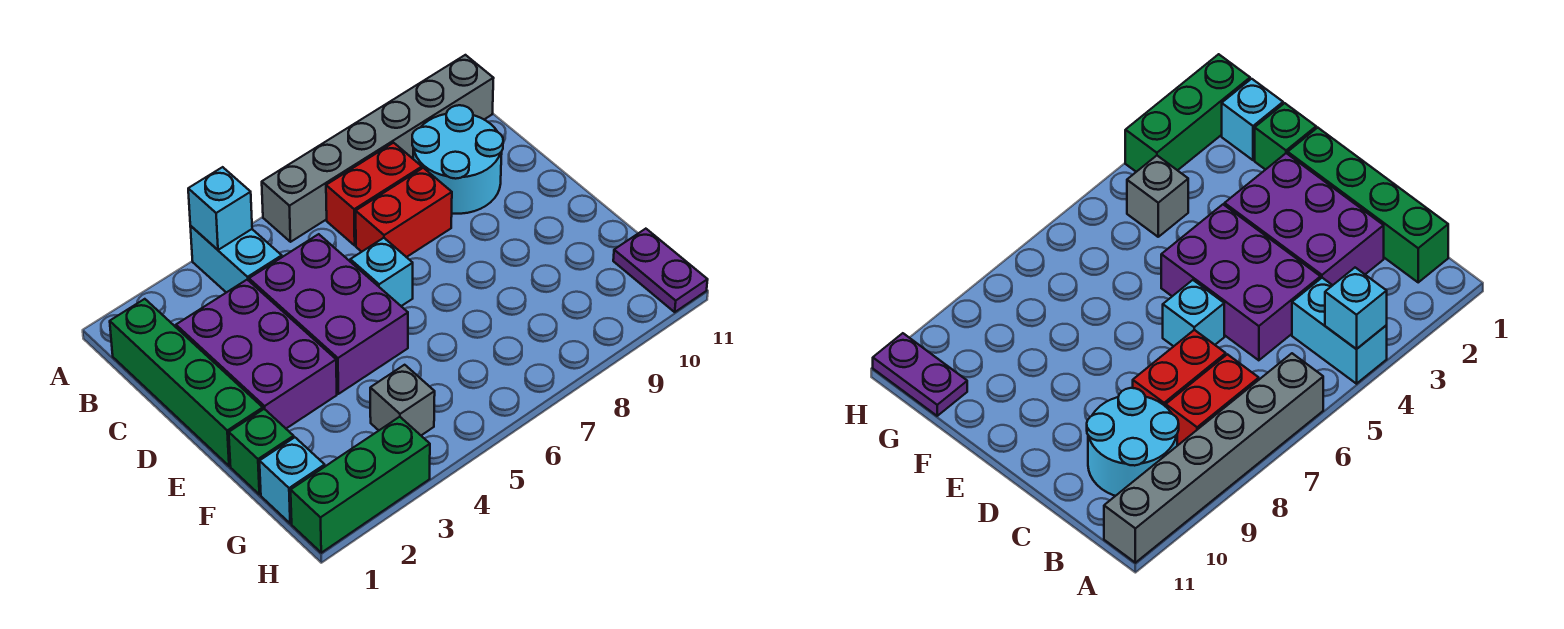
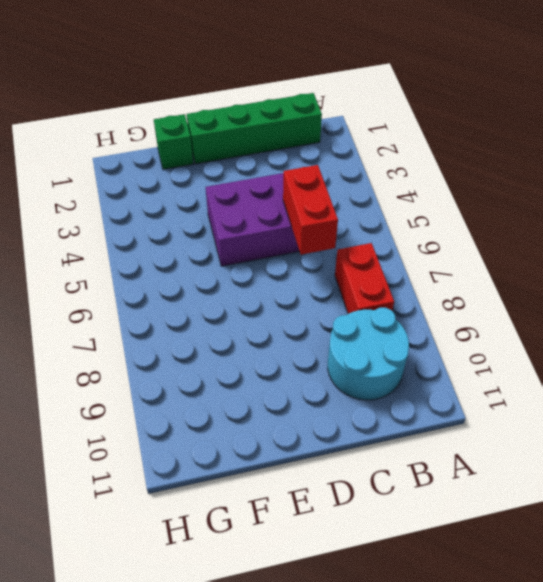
red brick C5:C6 level 2 -> red brick C7:C8 level 1
none -> cyan brick A4:B4 level 1
none -> grey brick A6:A11 level 1
none -> purple brick C2:E3 level 1

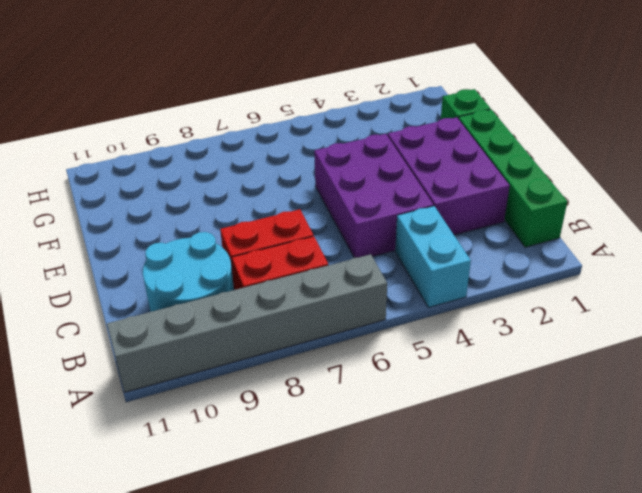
none -> cyan brick D6 level 1
none -> cyan brick G1 level 1
none -> grey brick G4 level 1

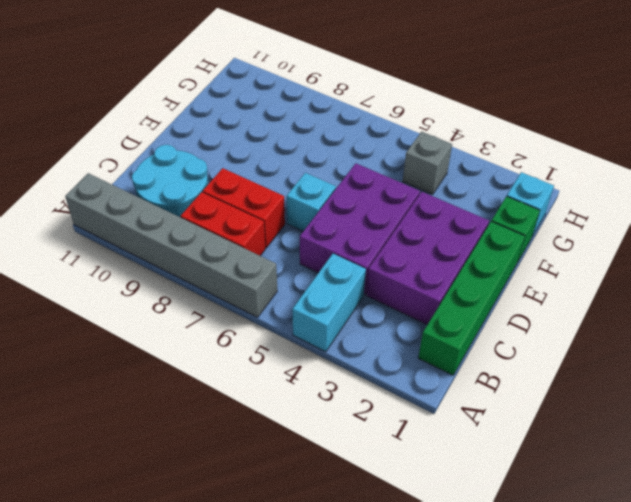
none -> purple plate G11:H11 level 1
none -> green brick H1:H3 level 1
none -> cyan brick A4 level 2

